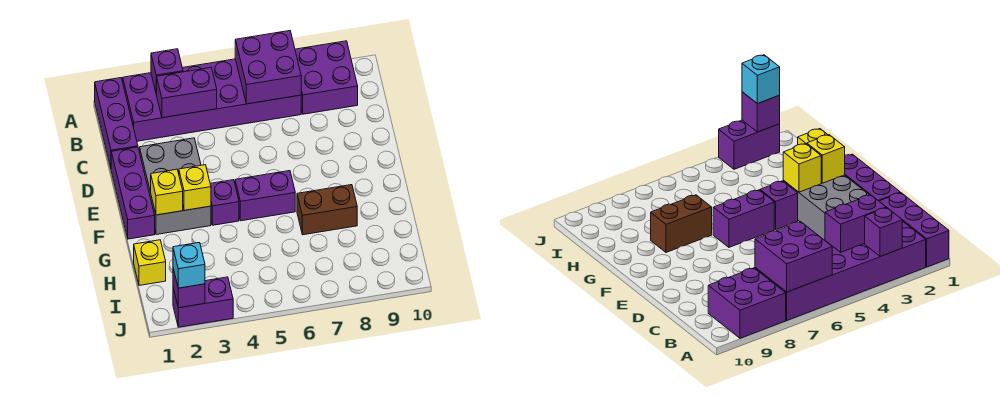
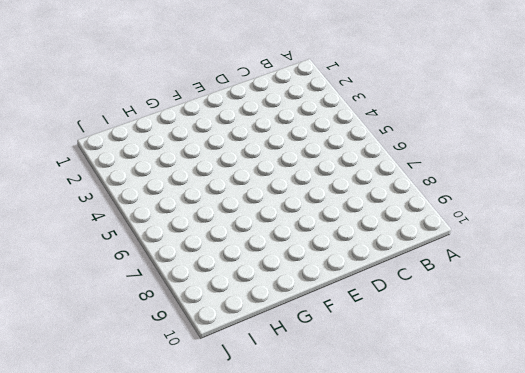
none -> purple brick A1:C1 level 1
none -> purple brick A2:B7 level 1
none -> purple brick A8:B9 level 1

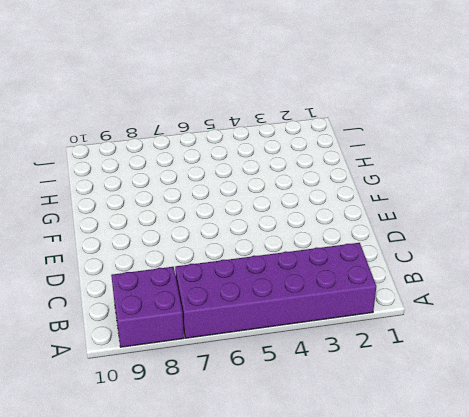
none -> purple brick A1:C1 level 1
none -> purple brick D1:F1 level 1
none -> grey brick D2:F3 level 1

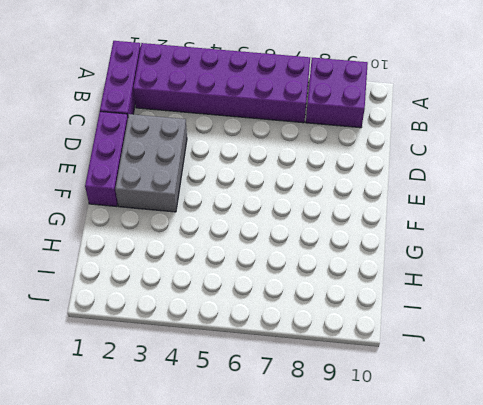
none -> purple brick F4 level 1
none -> purple brick F5:F6 level 1
none -> brown brick G7:G8 level 1

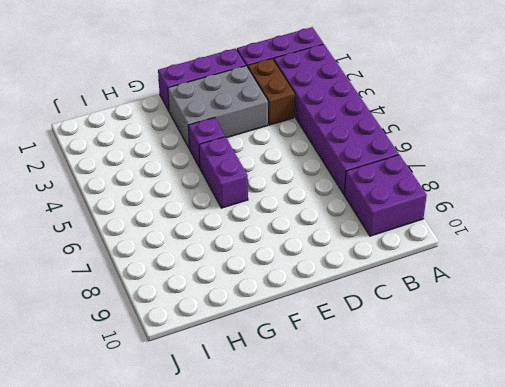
brown brick C2:C3 level 1 -> brown brick G7:G8 level 1
none -> yellow brick H1 level 1
none -> purple brick J2:J3 level 1
none -> purple brick A3 level 2

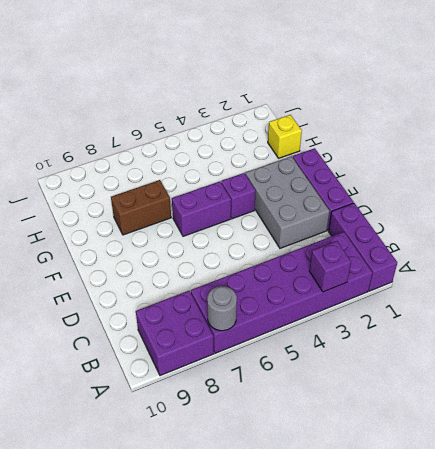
grey round brick A7 level 2 -> purple brick A6:B7 level 2
none -> purple brick J2:J3 level 1
none -> purple brick B3:B4 level 2
none -> yellow brick F2 level 2

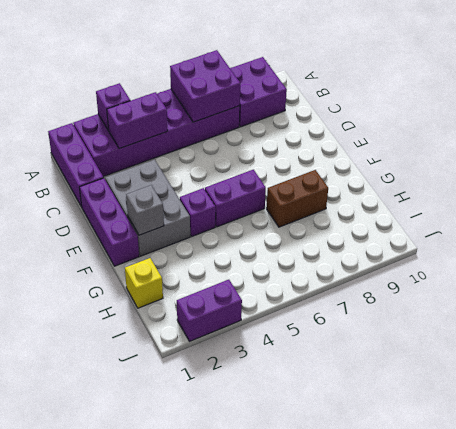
grey brick F2 level 2 -> yellow brick F2 level 2
none -> yellow brick F3 level 2
none -> purple brick J2 level 2
none -> cyan brick J2 level 3

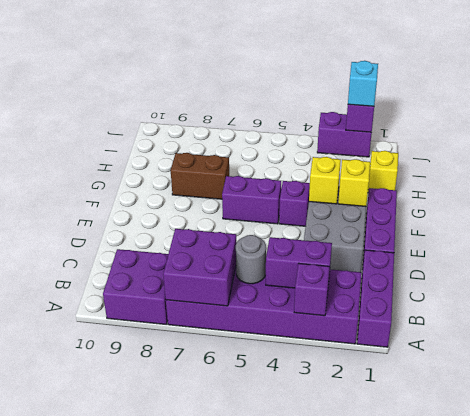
grey round brick B5 level 2 -> none

